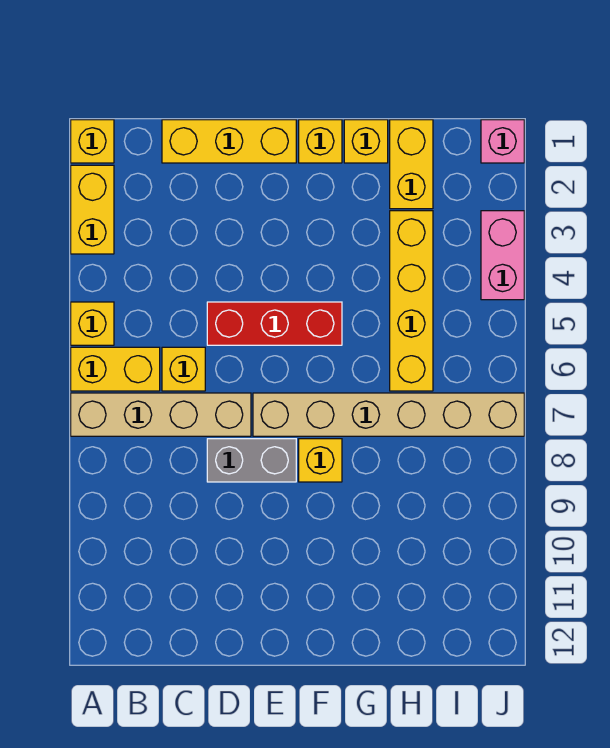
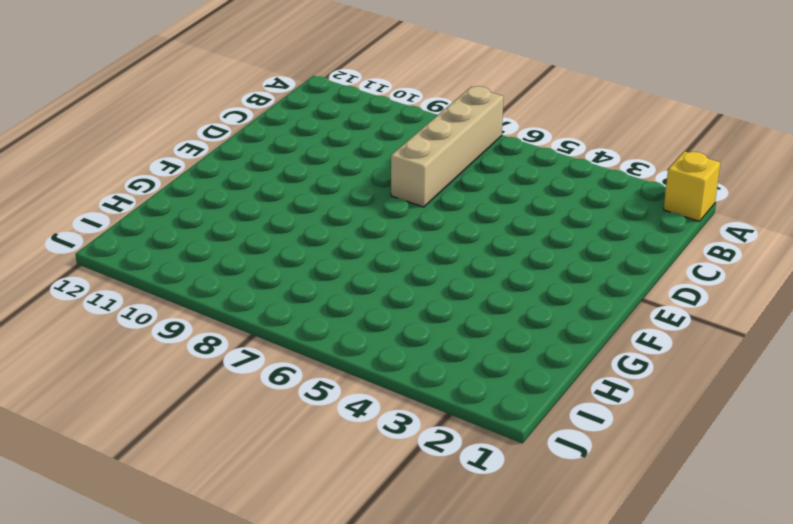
none -> yellow brick A2:A3 level 1
none -> yellow brick A5 level 1
none -> yellow brick A6:B6 level 1

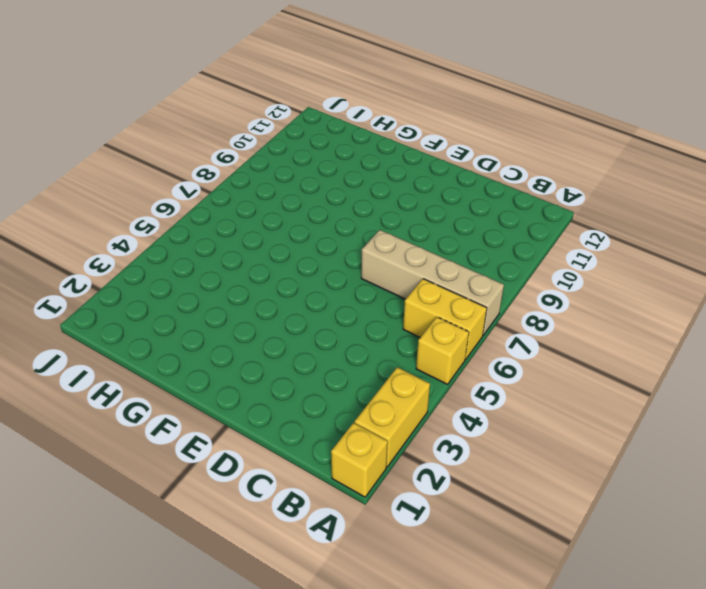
none -> yellow brick C1:E1 level 1
none -> yellow brick C6 level 1
none -> red brick D5:F5 level 1

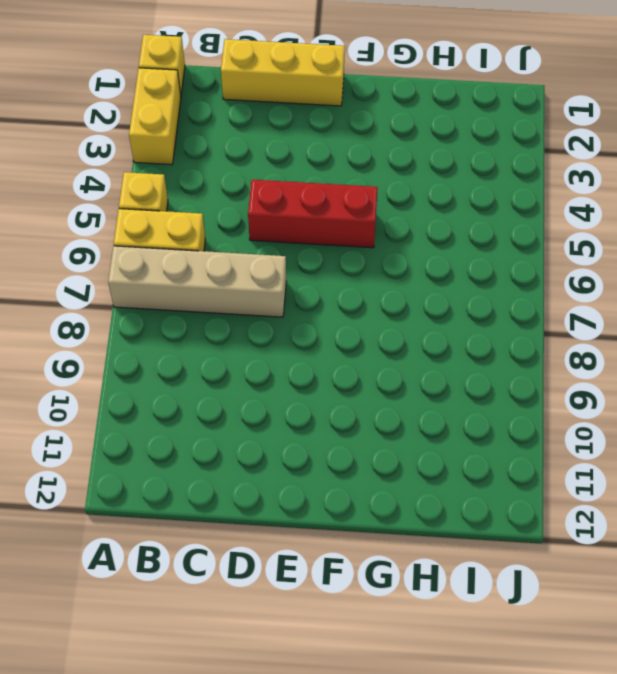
none -> yellow brick C6 level 1
none -> grey brick D8:E8 level 1
none -> tan brick E7:J7 level 1

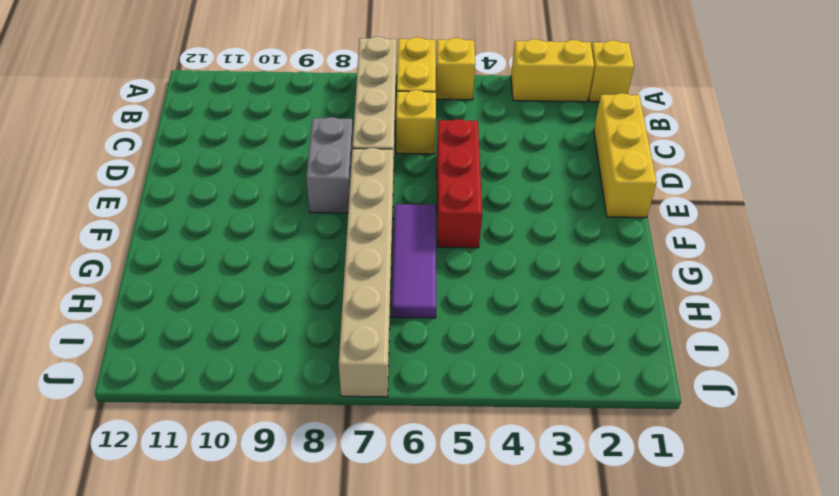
purple tile F6:H6 level 1 -> yellow brick H3:H6 level 1
none -> yellow brick F1 level 1
none -> yellow brick F8 level 1
none -> yellow brick G1 level 1

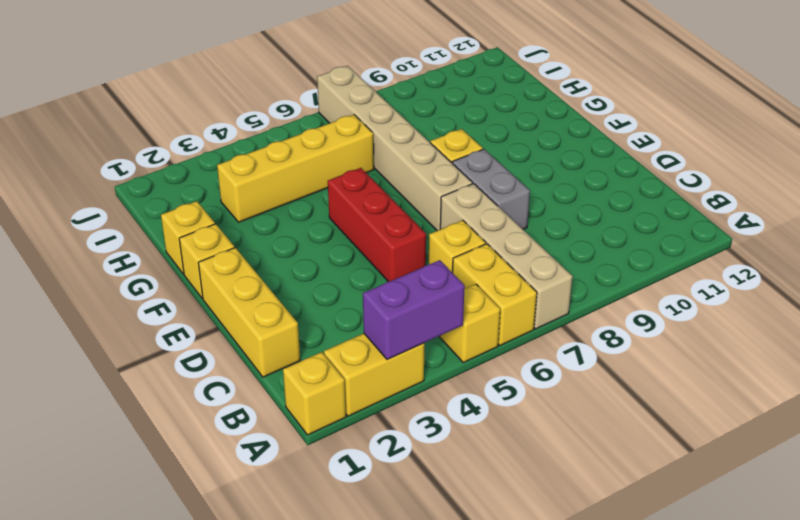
purple brick A3:A4 level 2 -> none
none -> yellow brick H1:H2 level 1
none -> pink brick J1 level 1
none -> pink brick J3:J4 level 1

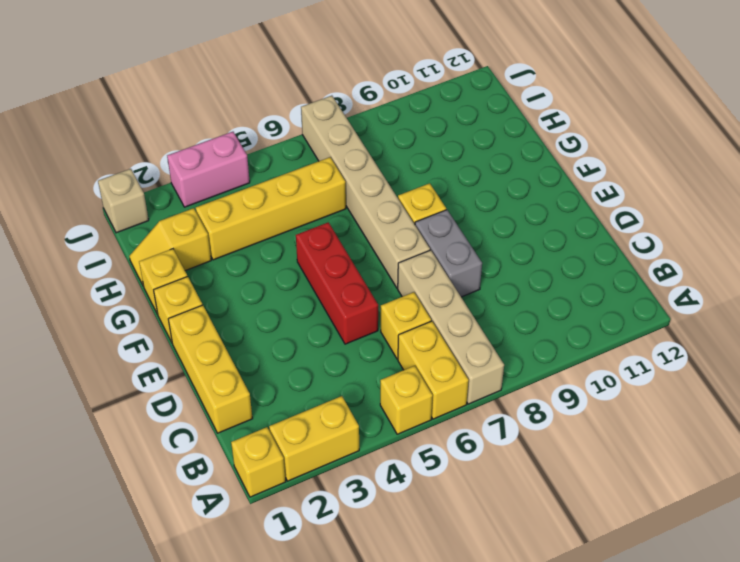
yellow slope H1:H2 level 1 top 2 -> yellow brick H1:H2 level 1
tan brick J1 level 1 -> pink brick J1 level 1

